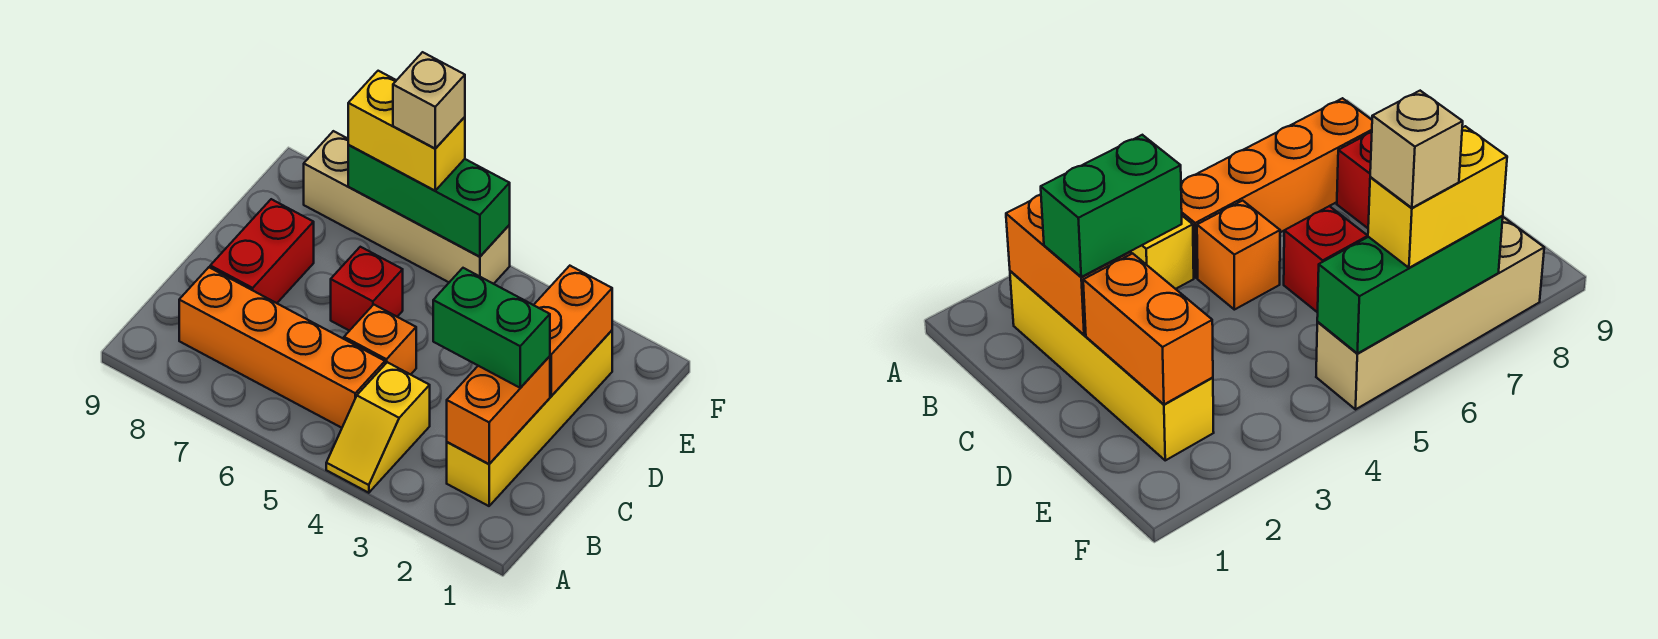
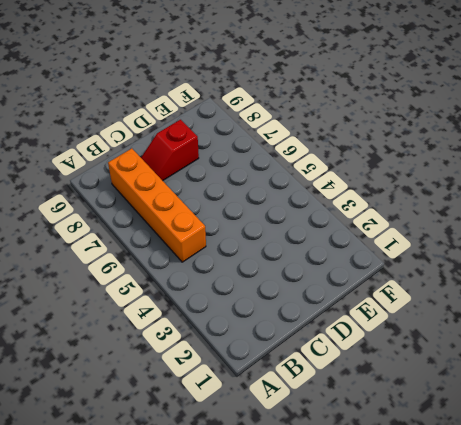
red slope C8:D8 level 1 top D -> red brick C8:D8 level 1
none -> yellow slope A4:B4 level 1 top B
none -> yellow brick B2:E2 level 1
none -> orange brick C5 level 1

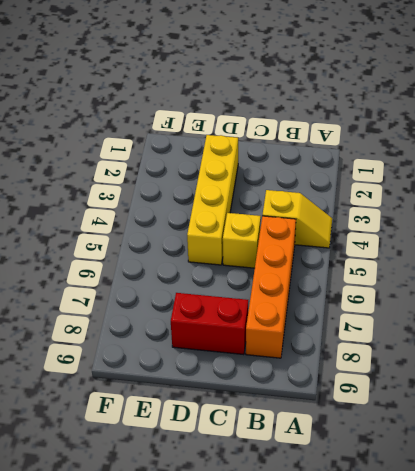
yellow brick C5 level 1 -> orange brick C5 level 1
yellow brick D2:D5 level 1 -> yellow brick B2:E2 level 1
none -> red brick D6 level 1
none -> tan brick F5:F8 level 1
none -> orange brick B2:C2 level 2

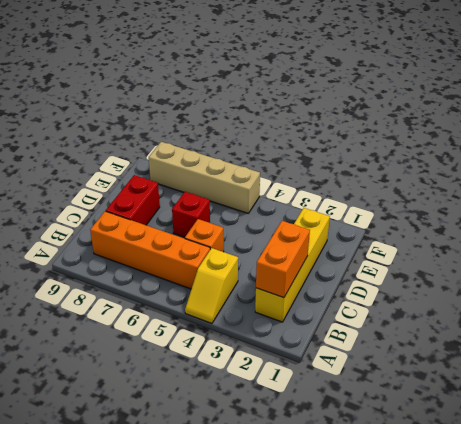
none -> orange brick D2:E2 level 2
none -> green brick F5:F7 level 2
none -> green brick C2:C3 level 3

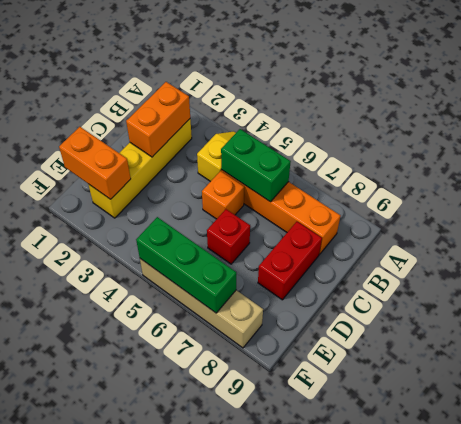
green brick B5:B6 level 2 -> green brick C2:C3 level 3
orange brick E1:E2 level 2 -> orange brick D2:E2 level 2
none -> yellow brick F6:F7 level 3
none -> tan brick F6 level 4

